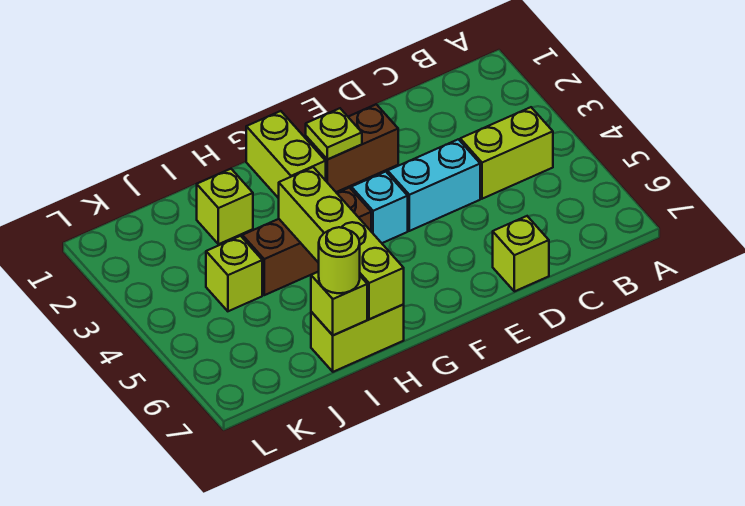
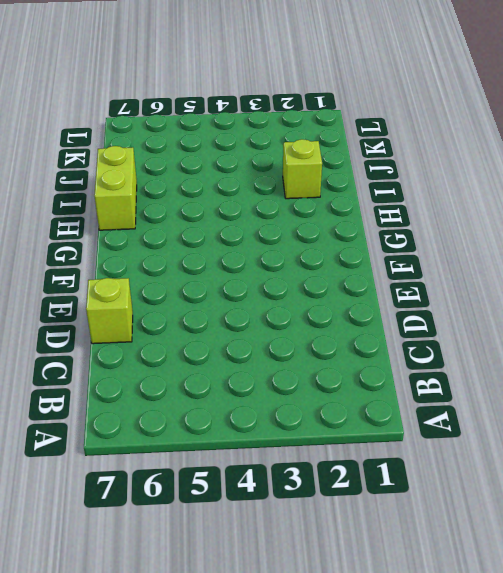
none -> lime brick B4:C4 level 1
none -> cyan brick D4:E4 level 1
none -> brown brick E2:F2 level 1

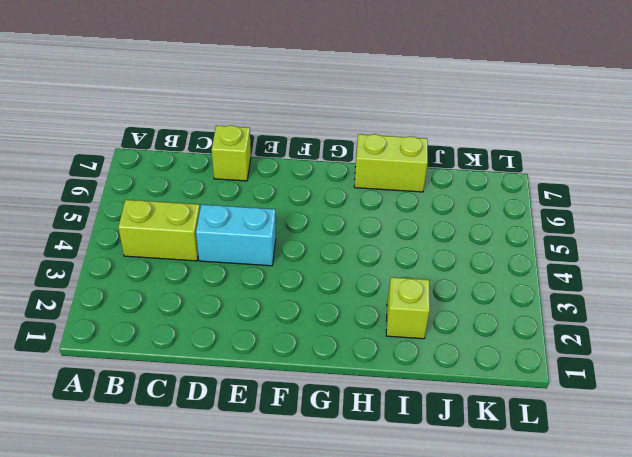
none -> brown brick E2:F2 level 1
none -> cyan brick F4 level 1
none -> lime brick G1:G2 level 1

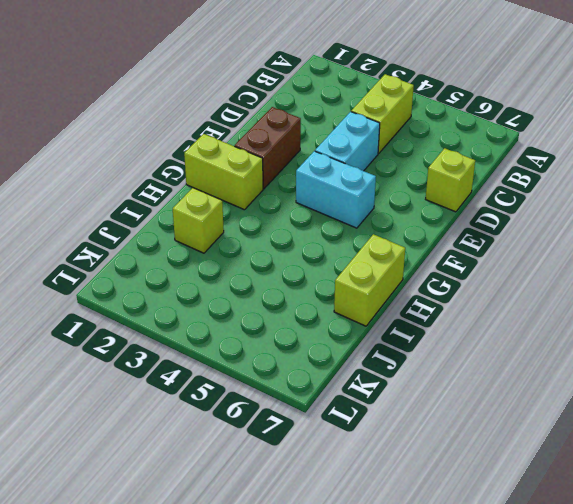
cyan brick F4:F5 level 1 -> cyan brick F4 level 1
none -> brown brick G4:I4 level 1
none -> lime brick J4 level 1
none -> lime plate F2 level 2

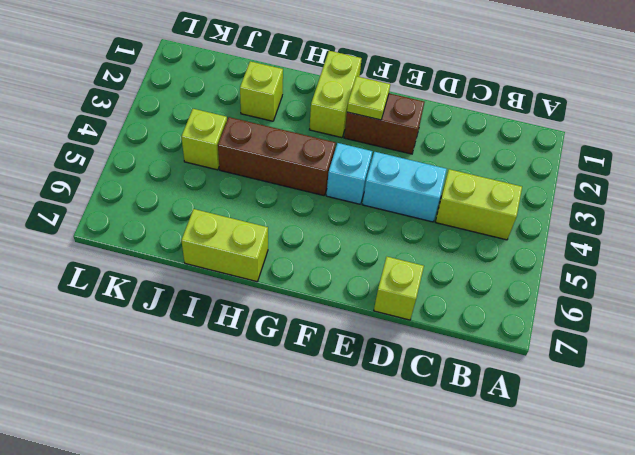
none -> lime brick H4:H7 level 2
none -> lime brick I7 level 2
none -> lime round brick I7 level 3

